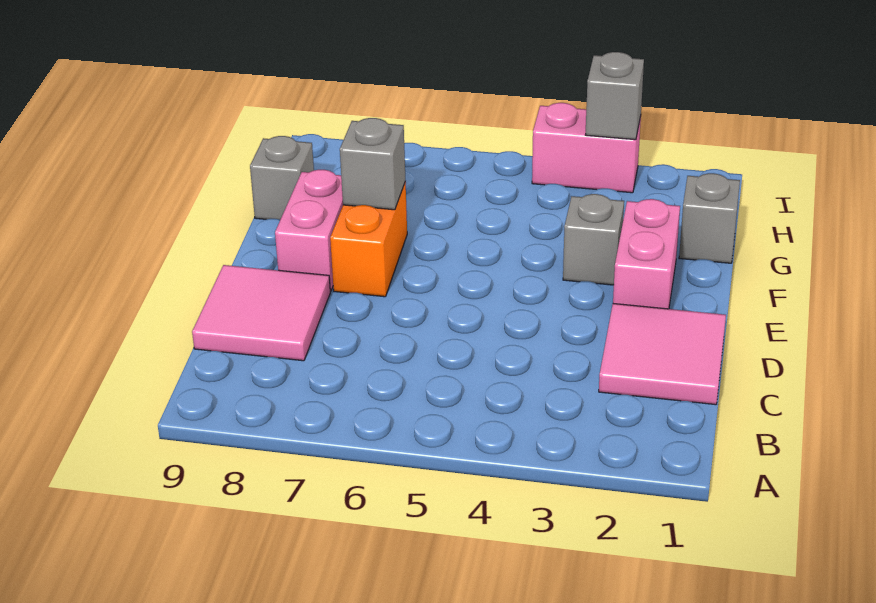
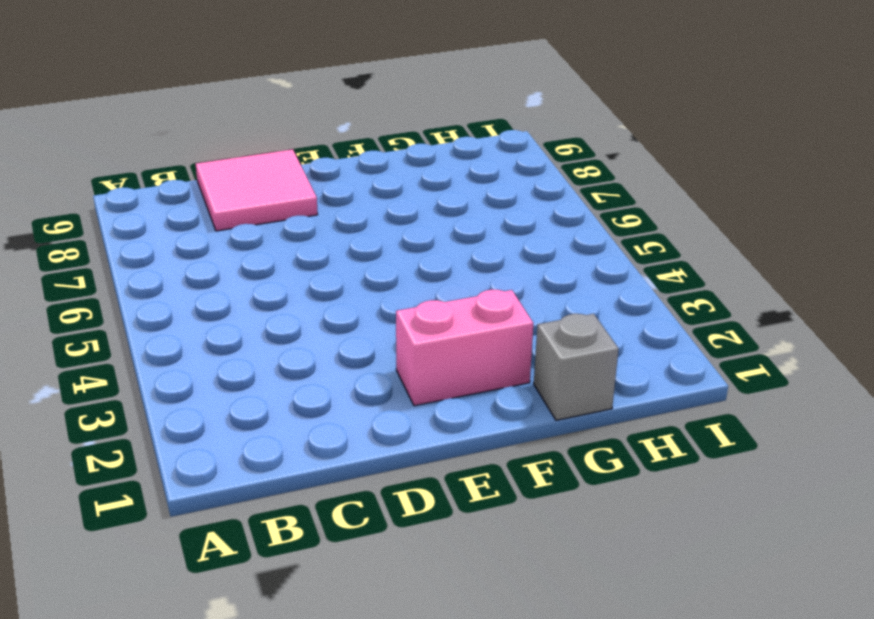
none -> pink tile C1:D2 level 1
none -> orange brick E7:F7 level 1

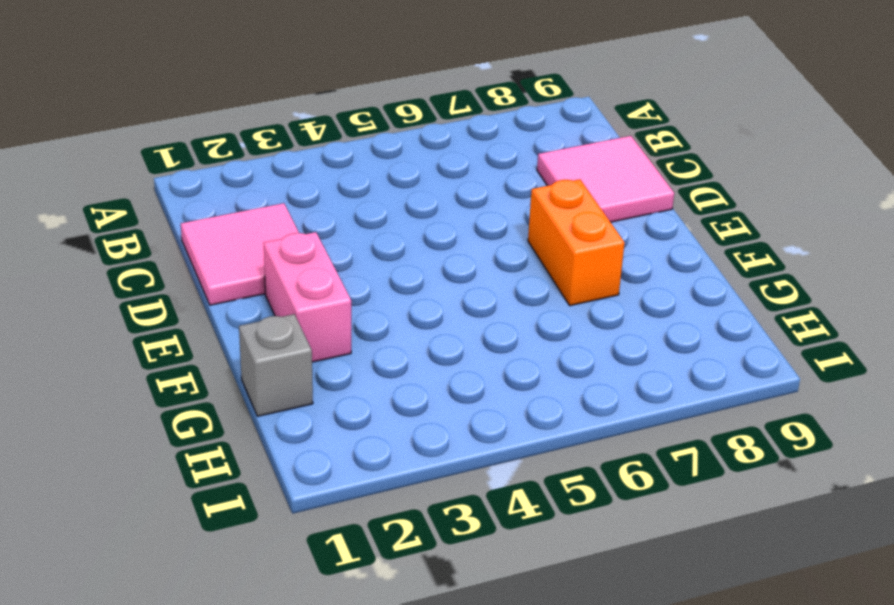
none -> pink brick E8:F8 level 1
none -> grey brick F3 level 1

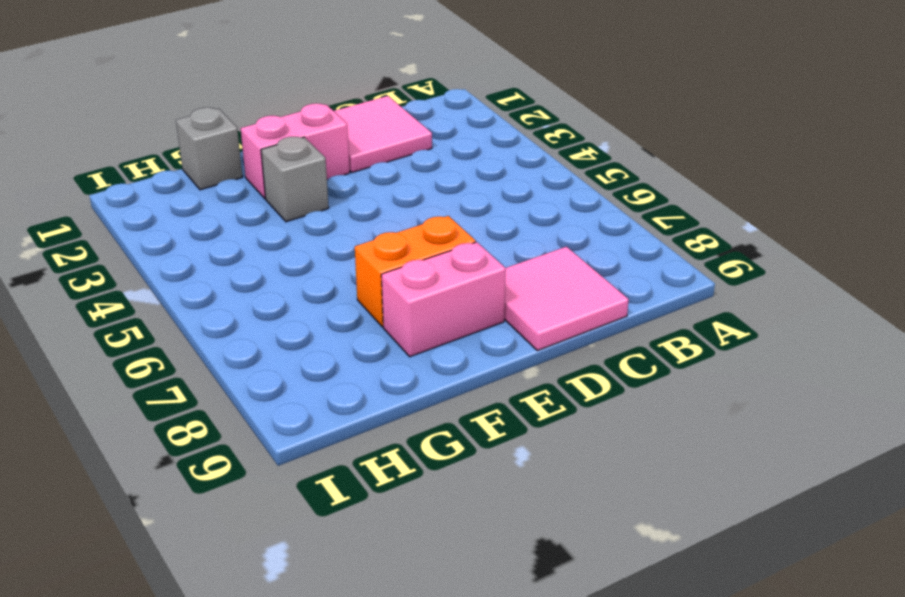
none -> grey brick G9 level 1
none -> pink brick I3:I4 level 1

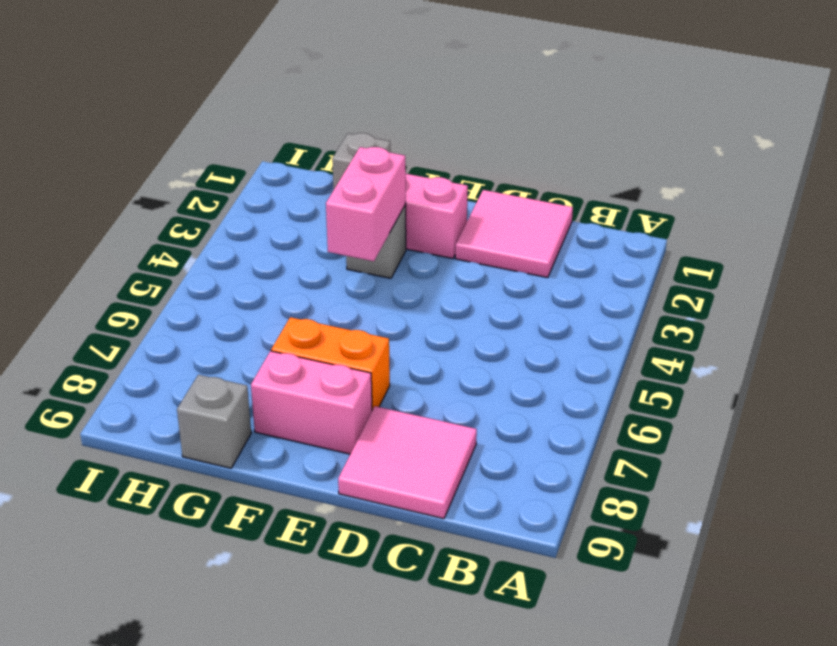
pink brick F3:F4 level 2 -> pink brick I3:I4 level 1
none -> grey brick F7 level 2
none -> grey brick I3 level 2

